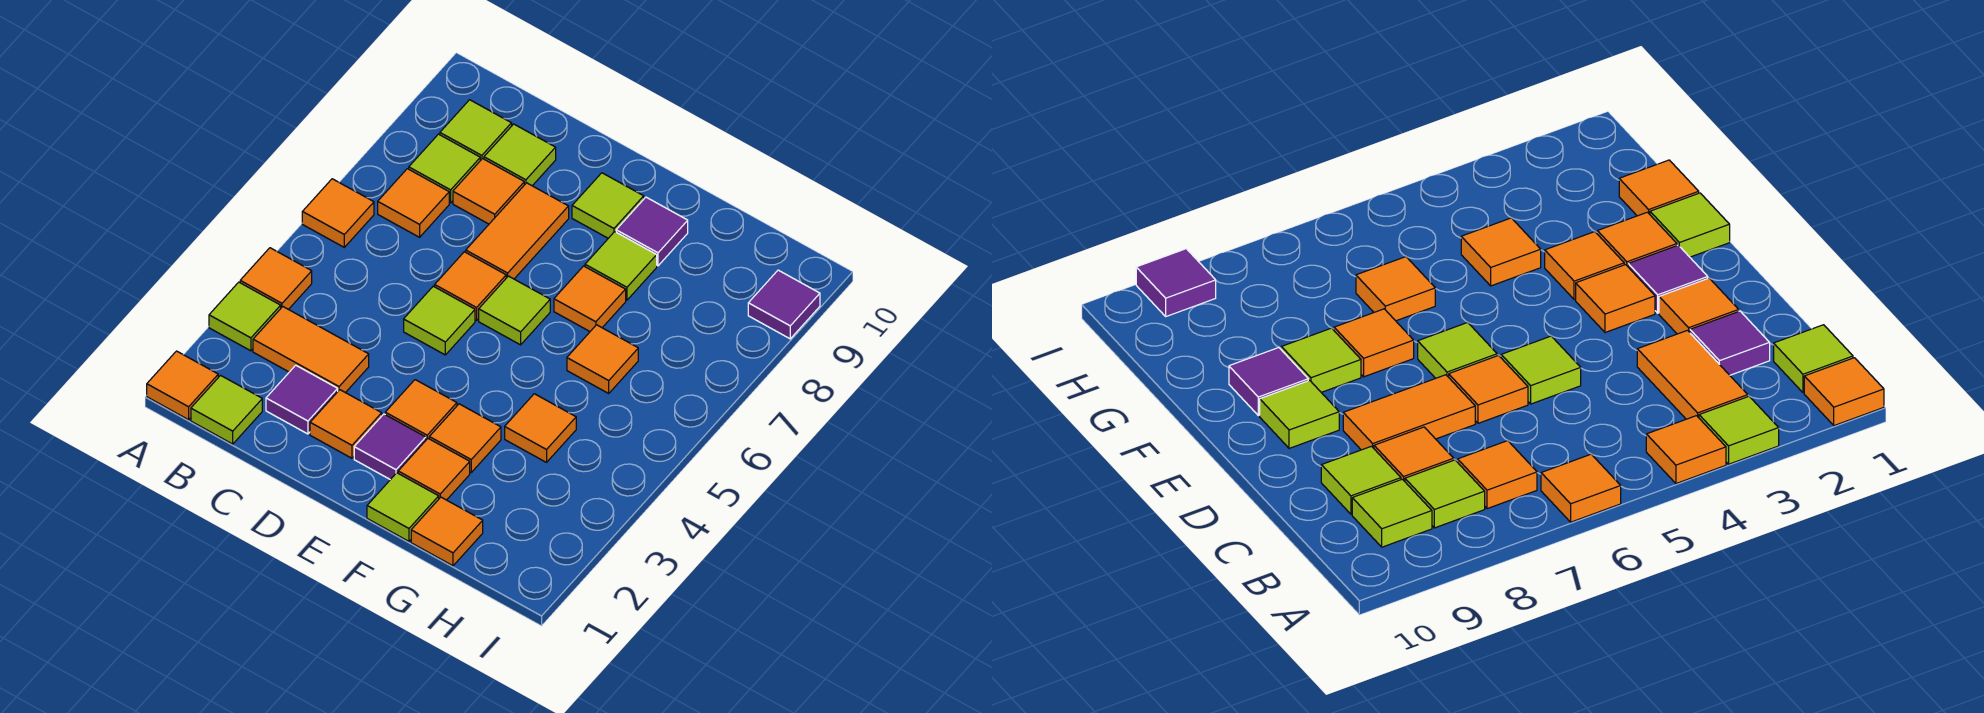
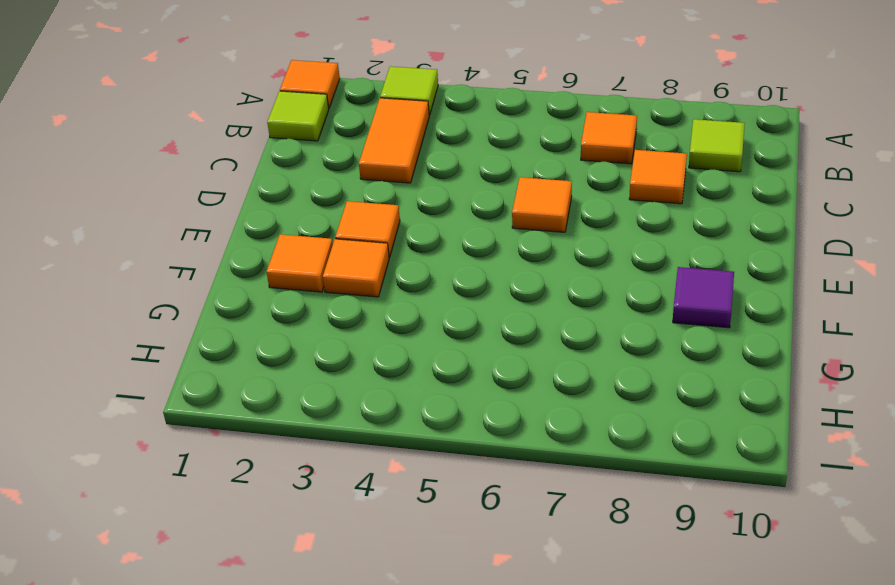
none -> orange tile A4 level 1
none -> orange tile A6 level 1
none -> lime tile B8 level 1
none -> purple tile C2 level 1

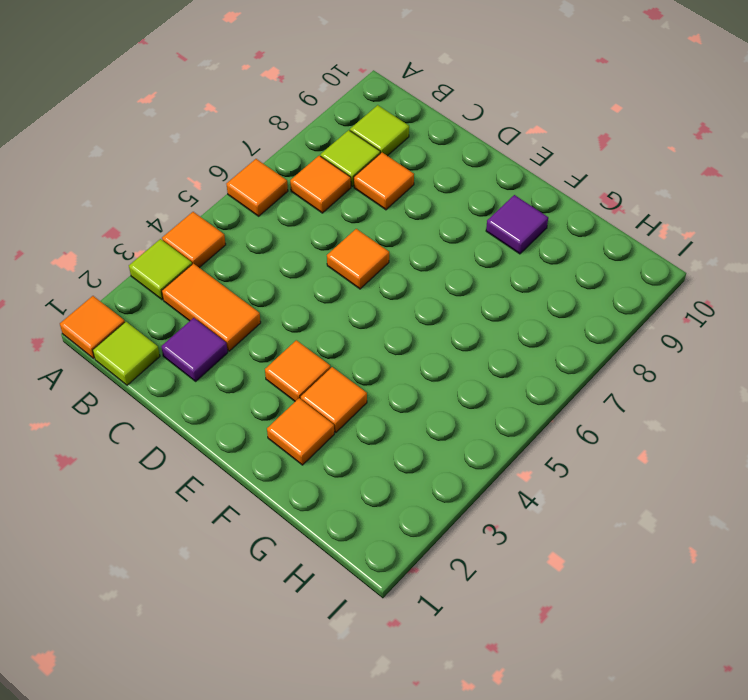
none -> lime tile C9 level 1
none -> orange tile D2 level 1
none -> lime tile D5 level 1
none -> orange tile D7:D8 level 1

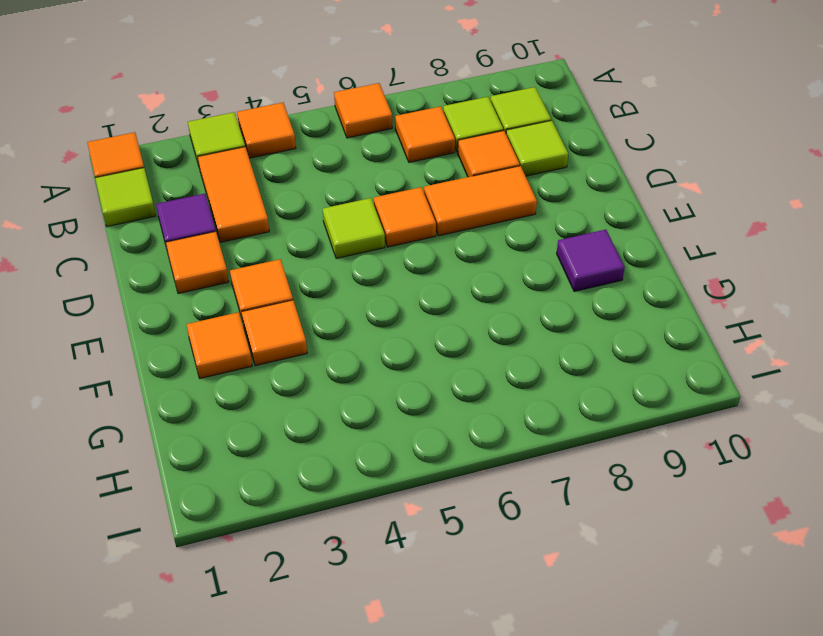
none -> purple tile E2 level 1
none -> lime tile E6 level 1
none -> lime tile E9 level 1
none -> lime tile F1 level 1

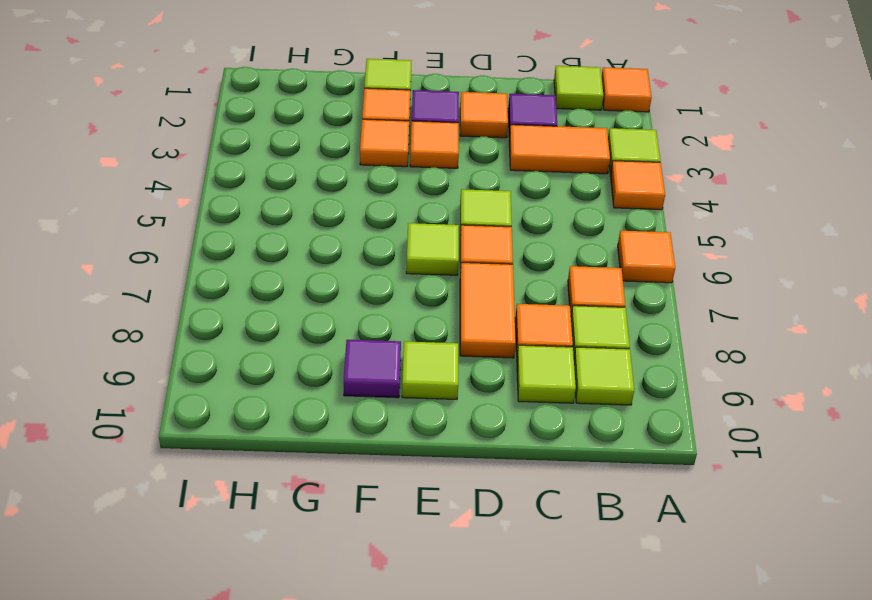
none -> orange tile F7 level 1
none -> lime tile F8 level 1
none -> orange tile G1 level 1
none -> orange tile G4 level 1

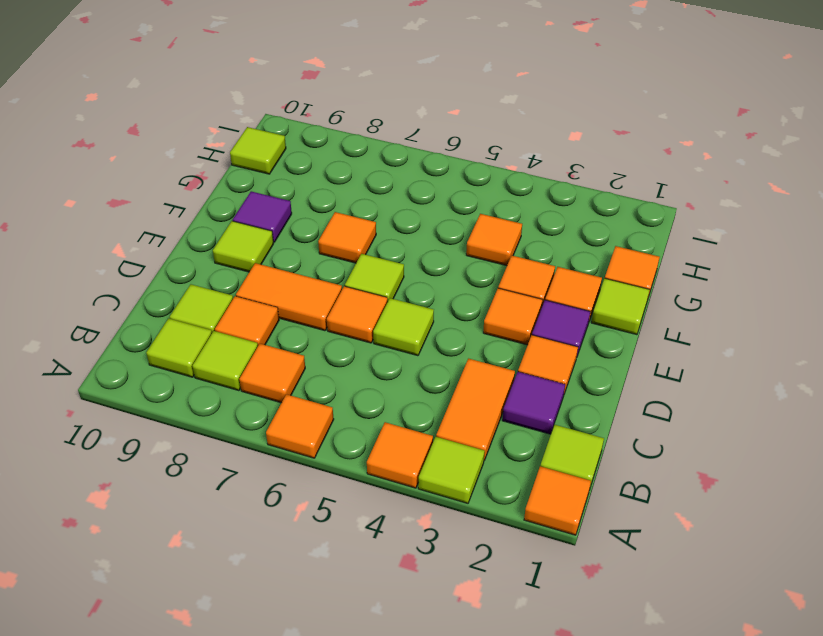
lime tile H10 level 1 -> lime tile F8 level 1
none -> orange tile G6 level 1
none -> purple tile I9 level 1

